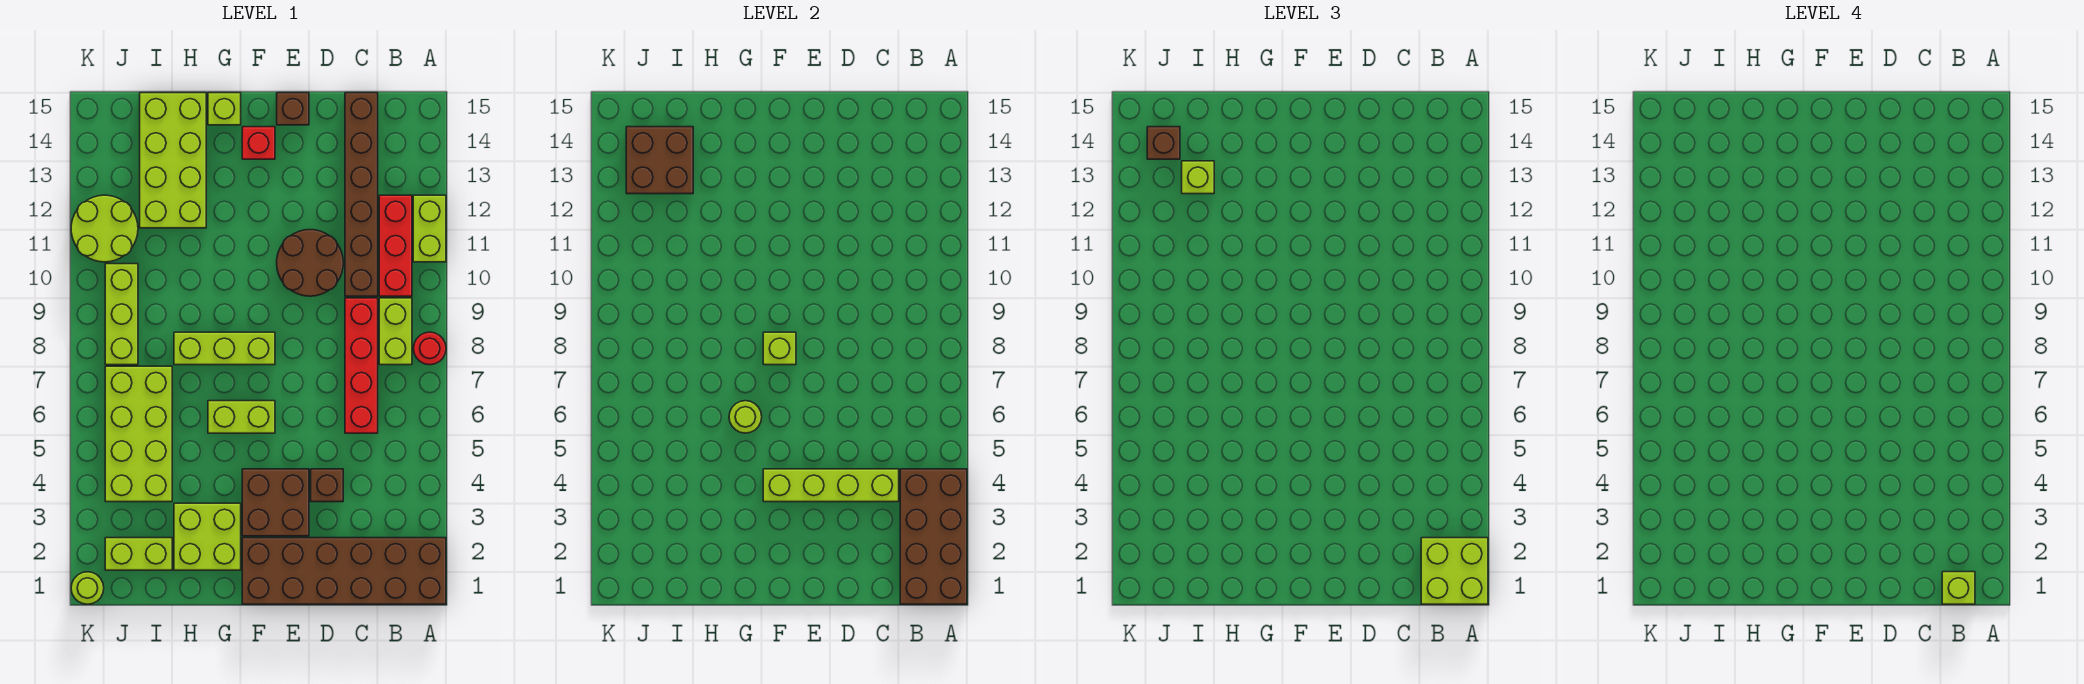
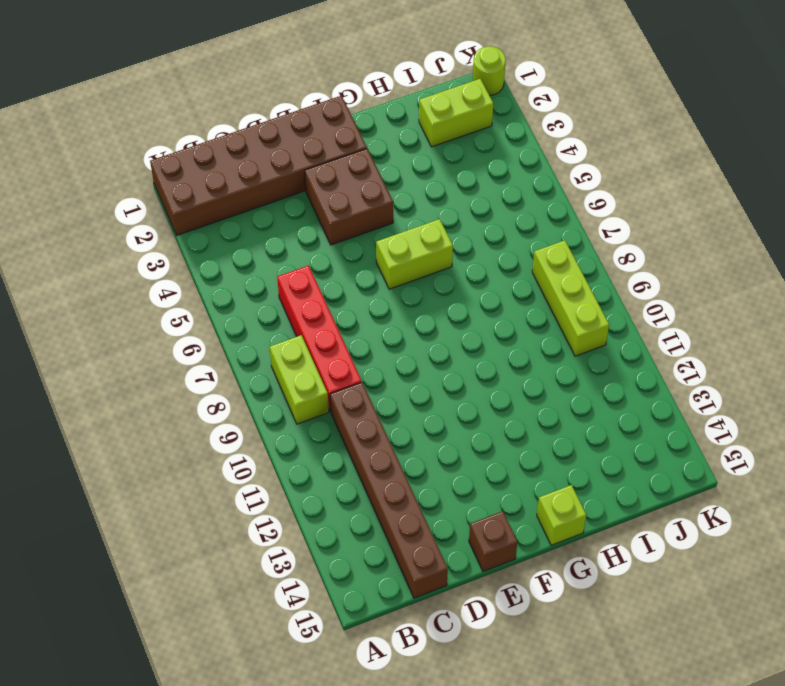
none -> red round brick A8 level 1
none -> lime brick A11:A12 level 1
none -> red brick B10:B12 level 1
none -> brown brick D4 level 1

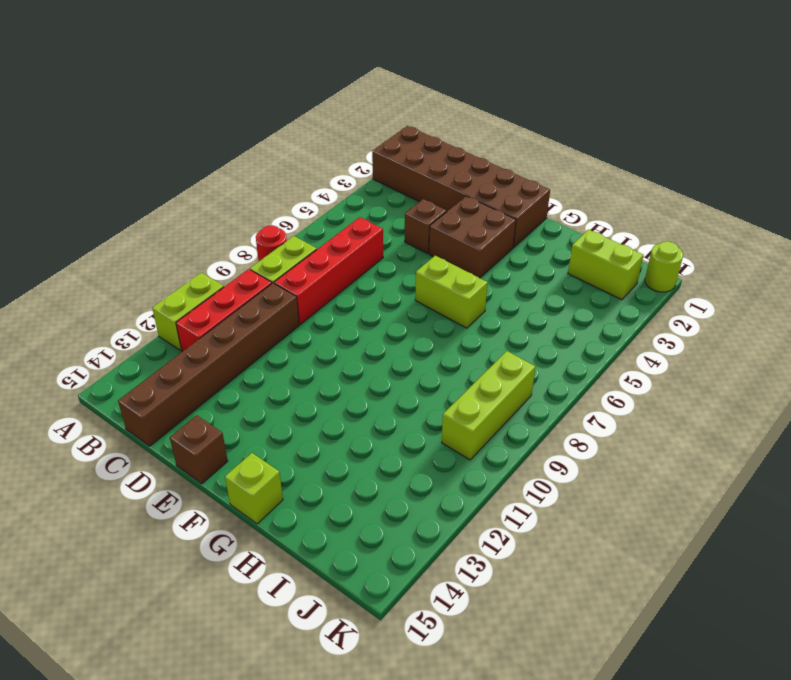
none -> brown round brick D10:E11 level 1
none -> lime brick F8:H8 level 1
none -> red brick F14 level 1
none -> lime brick G2:H3 level 1

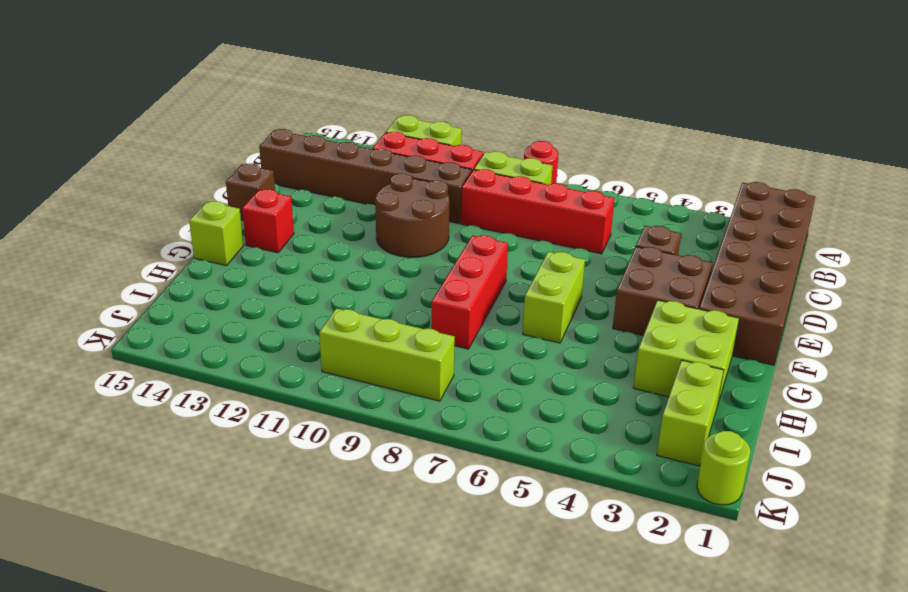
red brick F8:H8 level 1 -> lime brick F8:H8 level 1
none -> lime brick H12:I15 level 1
none -> lime brick I4:J7 level 1
none -> lime round brick J11:K12 level 1
none -> brown brick A1:B4 level 2

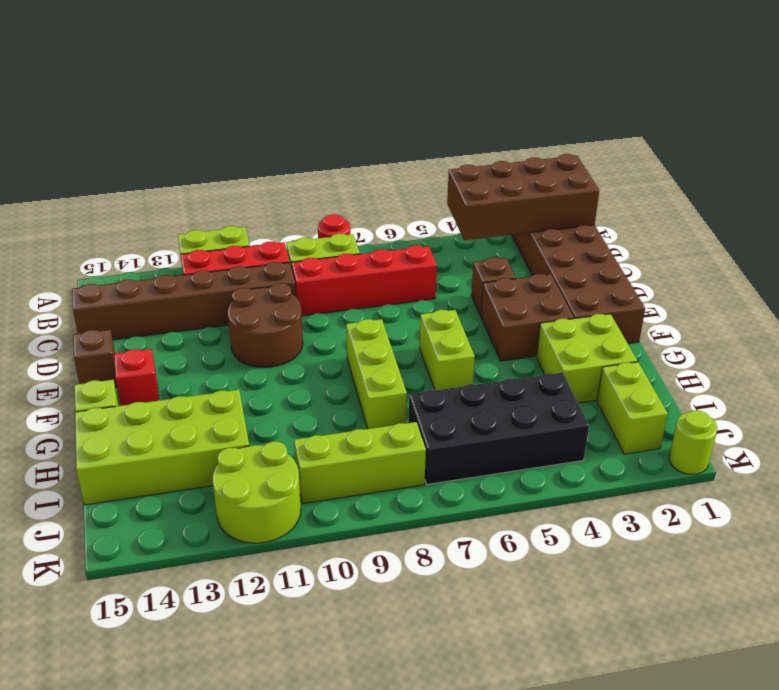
black brick I4:J7 level 1 -> lime brick I4:J7 level 1
none -> lime brick C4:F4 level 2
none -> lime brick F8 level 2
none -> lime round brick G6 level 2
none -> brown brick I13:J14 level 2

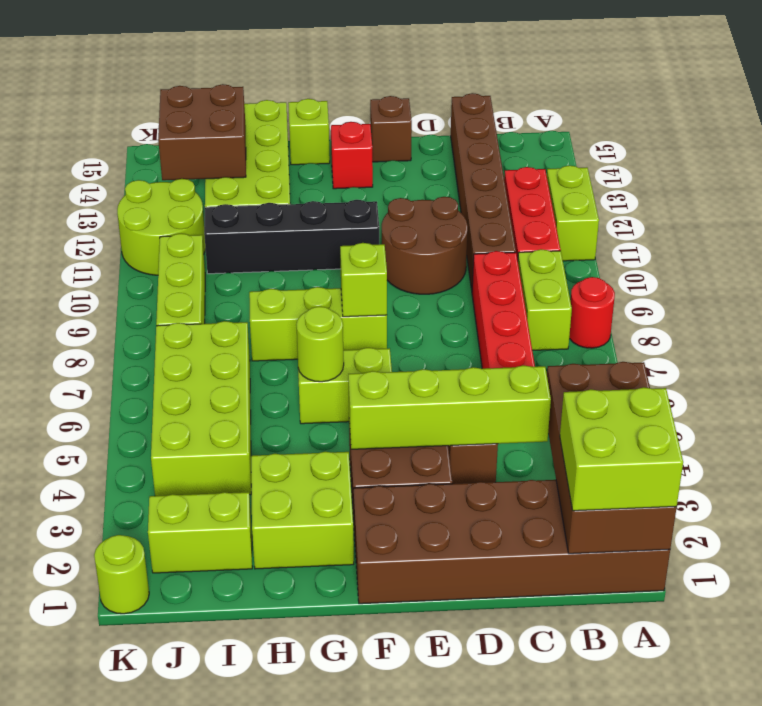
black brick F11:I11 level 1 -> none
none -> lime brick I13 level 3
none -> brown brick J14 level 3
none -> lime brick B1 level 4

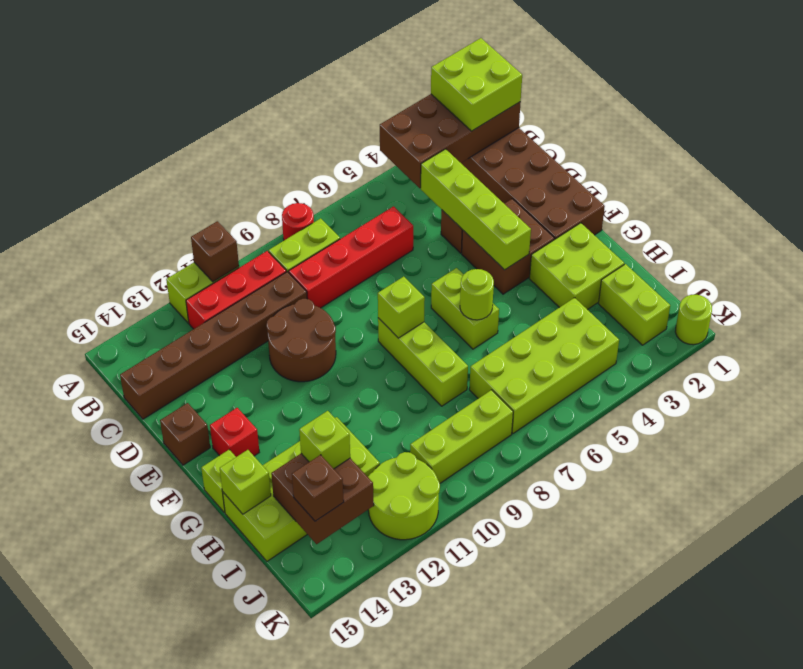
brown brick A11 level 2 -> none
lime brick H15 level 2 -> lime brick B1 level 4

